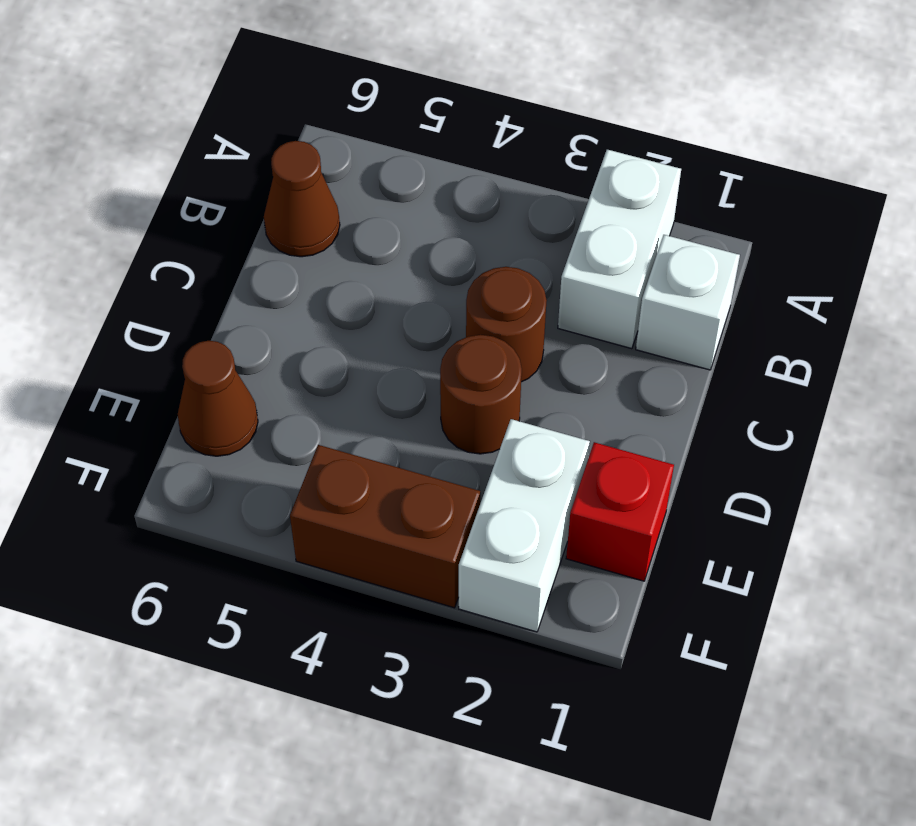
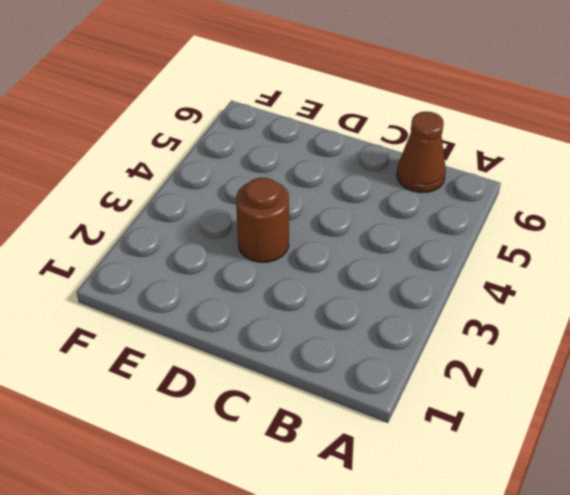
none -> white brick A2:B2 level 1
none -> white brick B1 level 1

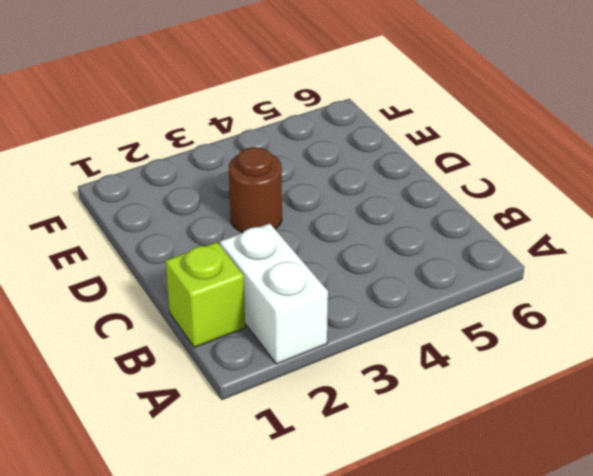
lime brick B1 level 1 -> white brick B1 level 1
none -> brown cone B6 level 1
none -> brown round brick C3 level 1

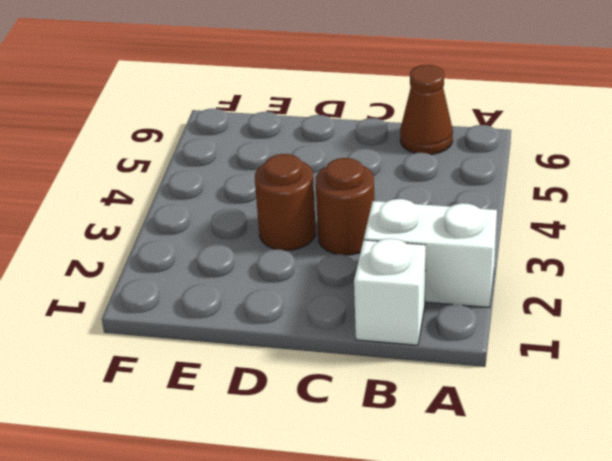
none -> red brick E1 level 1
none -> white brick E2:F2 level 1

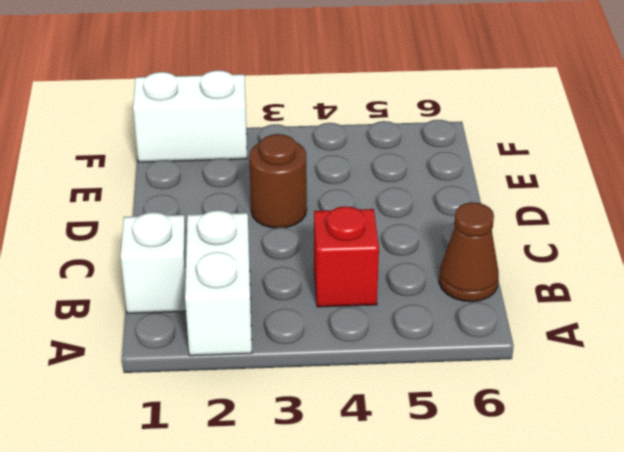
red brick B4 level 1 -> red brick E1 level 1
white brick F1:F2 level 1 -> white brick E2:F2 level 1
none -> brown round brick C3 level 1
none -> brown cone E6 level 1

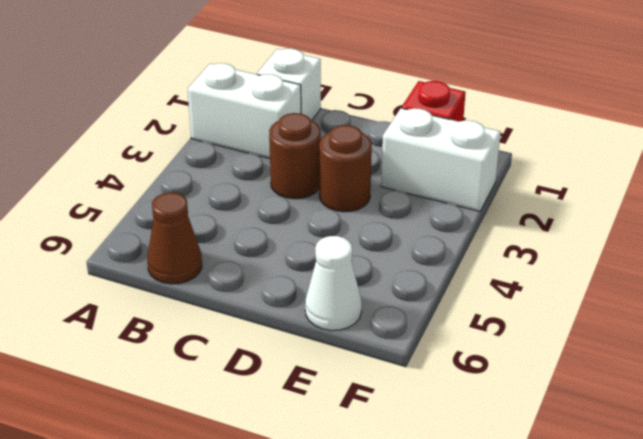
white cone E6 level 1 -> brown cone E6 level 1
none -> brown brick F3:F4 level 1

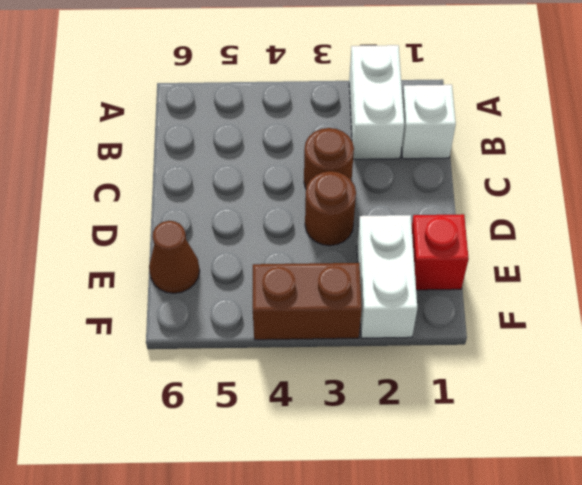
none -> brown cone B6 level 1

